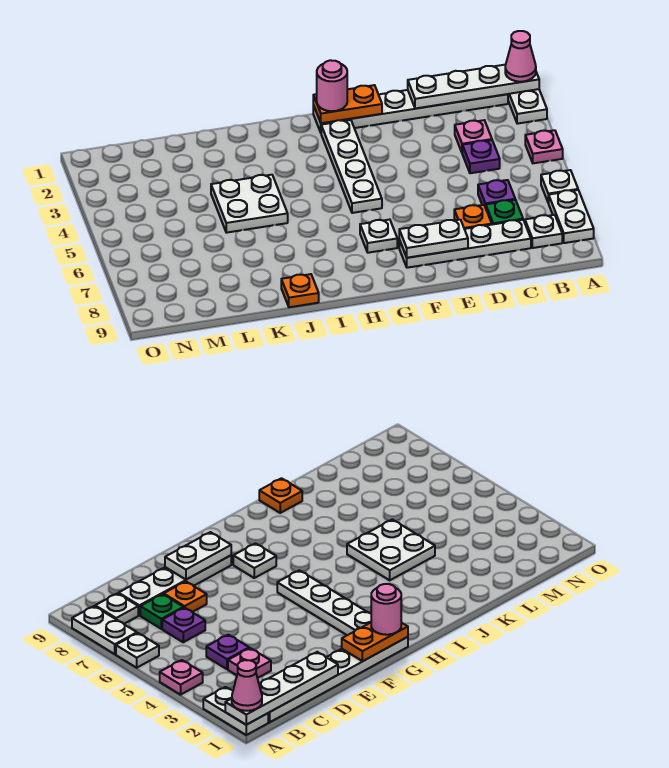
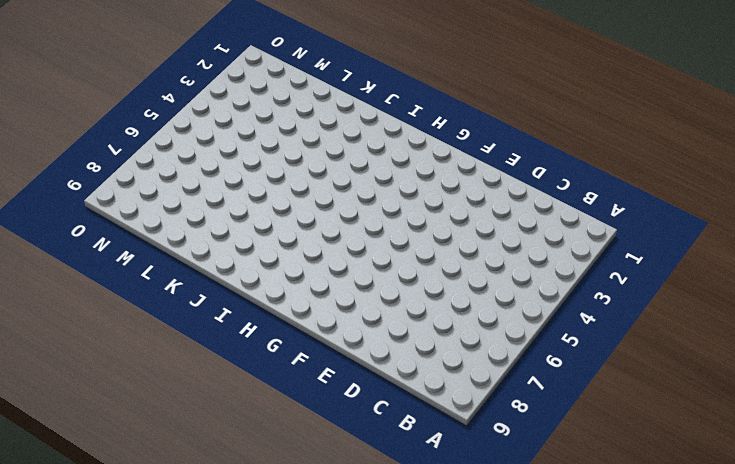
none -> white plate A1:A2 level 1
none -> pink plate A4 level 1
none -> white plate A6 level 1

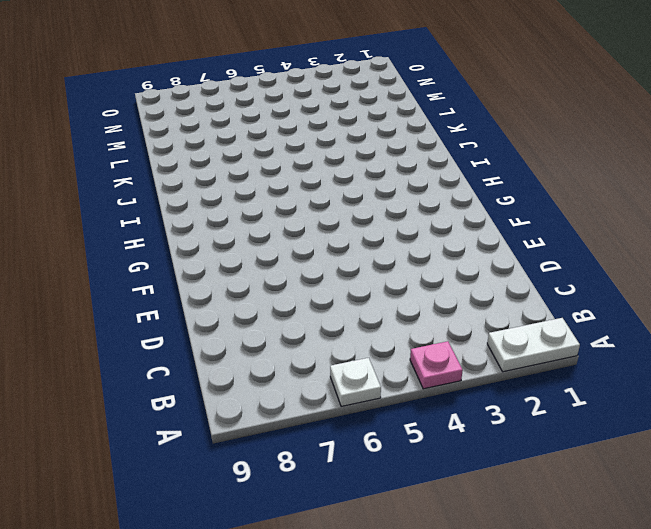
none -> white plate A7:A8 level 1
none -> white plate B1:G1 level 1
none -> white plate B8 level 1

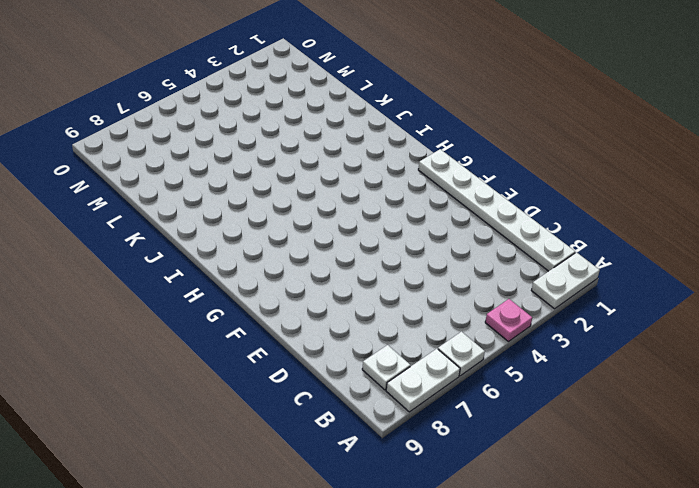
none -> pink plate C3 level 1
none -> purple plate C4 level 1
none -> purple plate C6 level 1

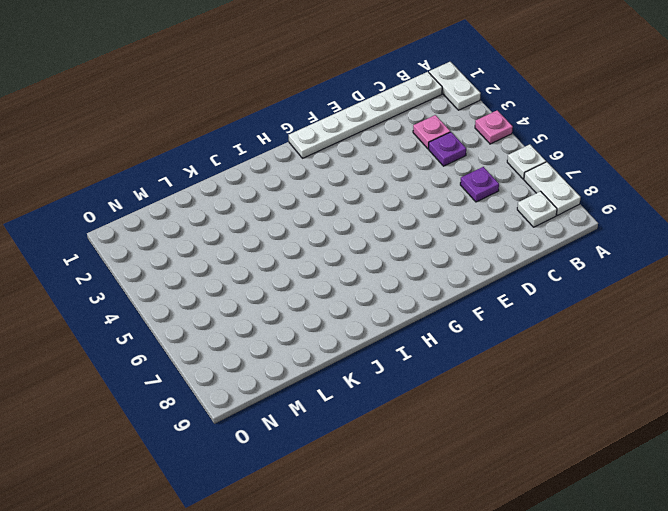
none -> green plate C7 level 1
none -> white plate C8:F8 level 1
none -> orange plate D7 level 1

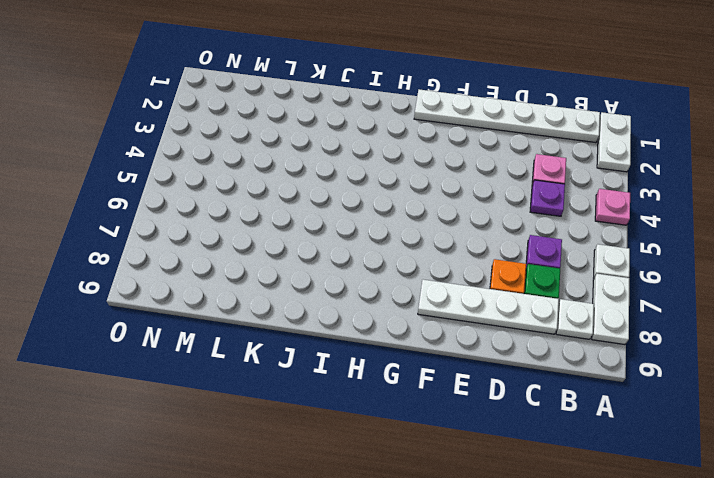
none -> white plate G2:G5 level 1
none -> white plate G7 level 1
none -> white plate J4:K5 level 1

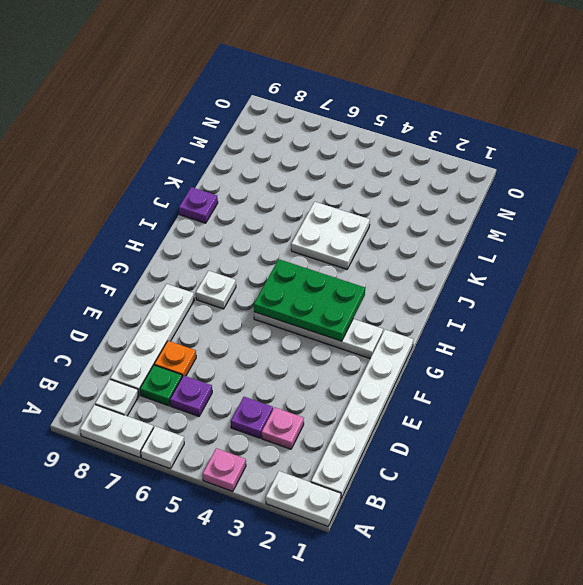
green plate G3:H5 level 2 -> none
purple plate J9 level 1 -> orange plate J9 level 1
none -> white plate A1:D1 level 2
none -> white plate E8:F8 level 2
none -> orange plate F1:G1 level 2

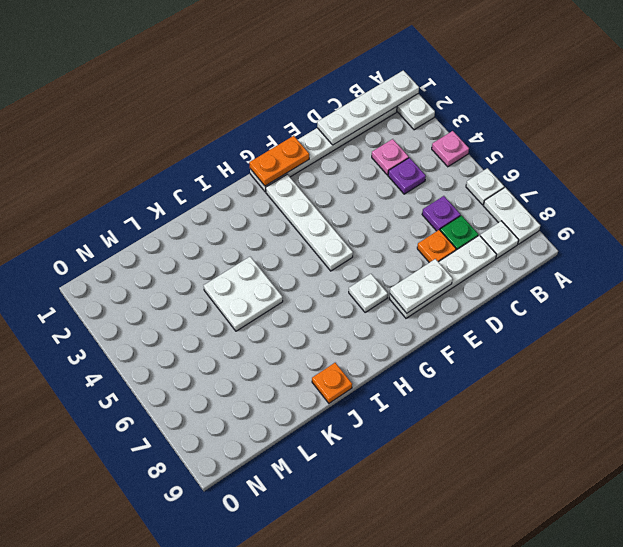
none -> pink cone A1 level 3
none -> pink round brick G1 level 3

